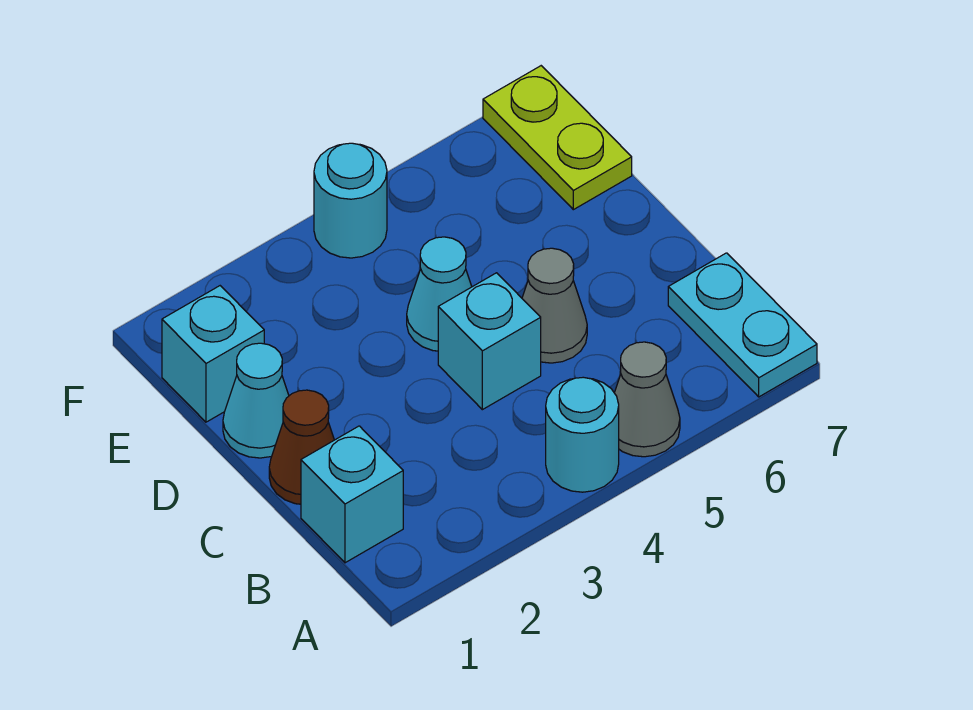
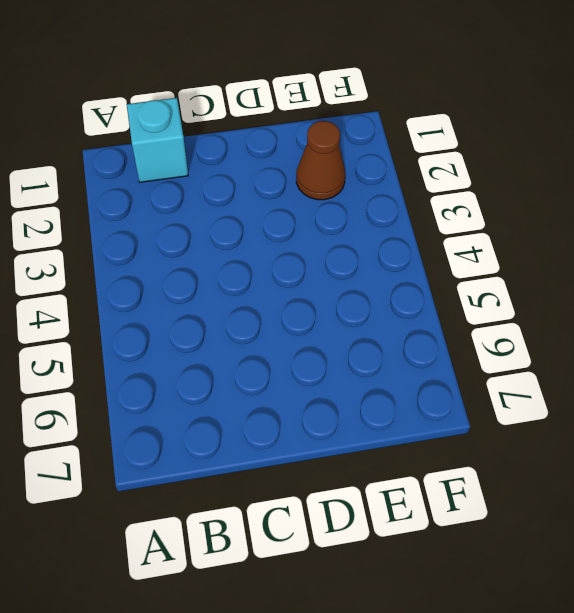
brown cone E2 level 1 -> brown cone C1 level 1
none -> cyan round brick A4 level 1
none -> grey cone A5 level 1
none -> cyan plate A7:B7 level 1

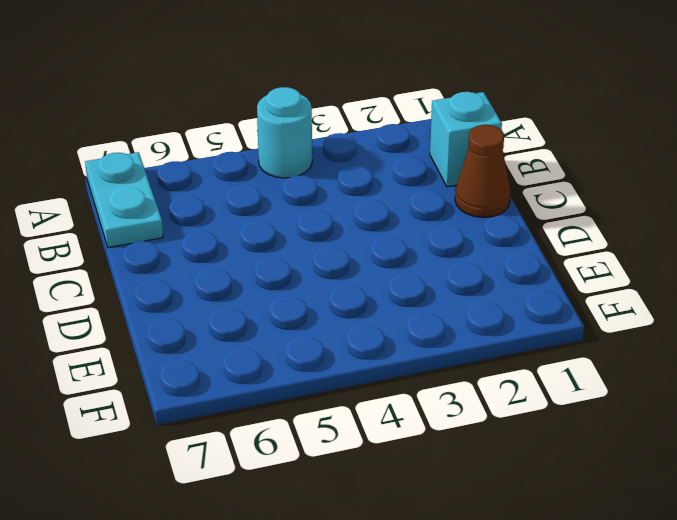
none -> grey cone A5 level 1
none -> cyan brick C4 level 1
none -> grey cone C5 level 1

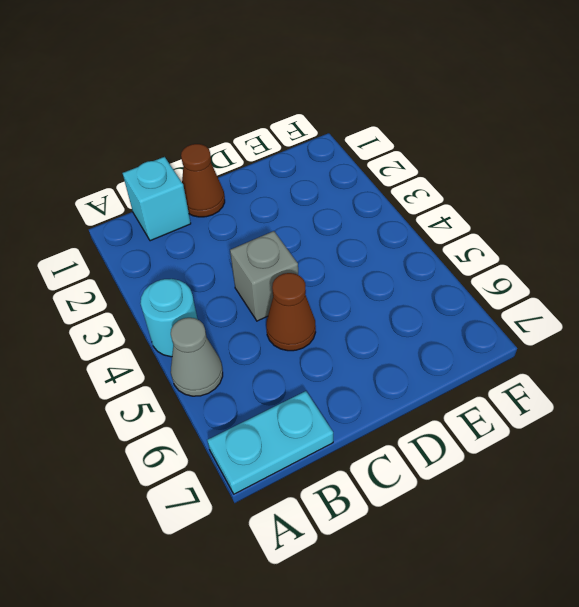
grey brick C4 level 1 -> cyan brick C4 level 1
brown cone C5 level 1 -> grey cone C5 level 1
none -> cyan cone D1 level 1
none -> cyan cone D4 level 1
none -> cyan brick E1 level 1

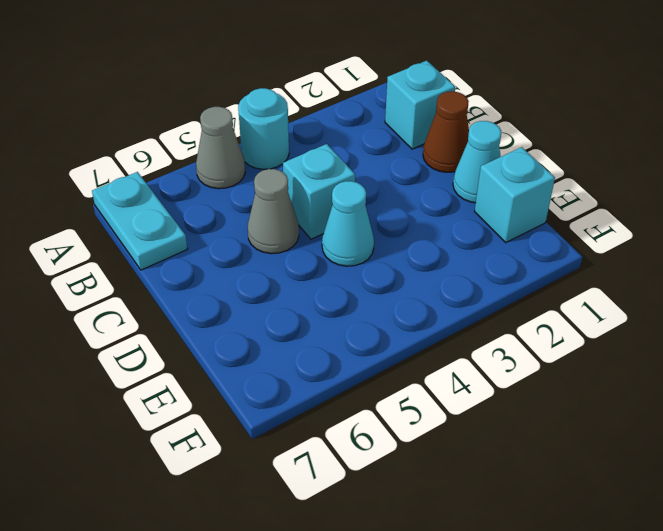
none -> lime plate E7:F7 level 1
none -> cyan round brick F4 level 1

